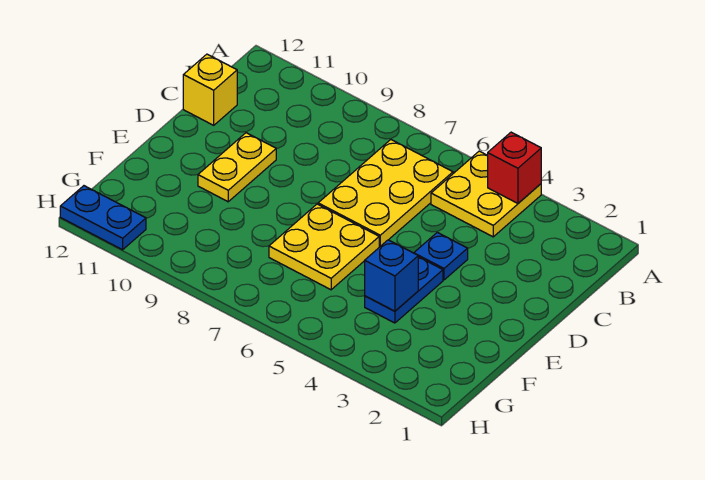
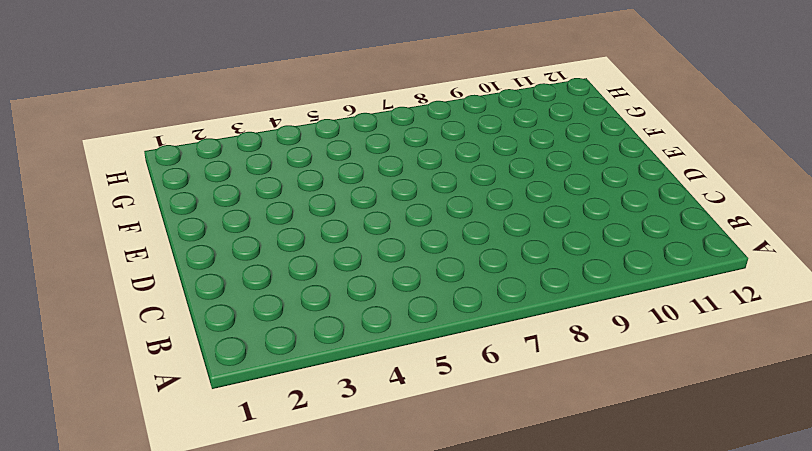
none -> yellow plate A4:B5 level 1
none -> yellow plate B6:D7 level 1

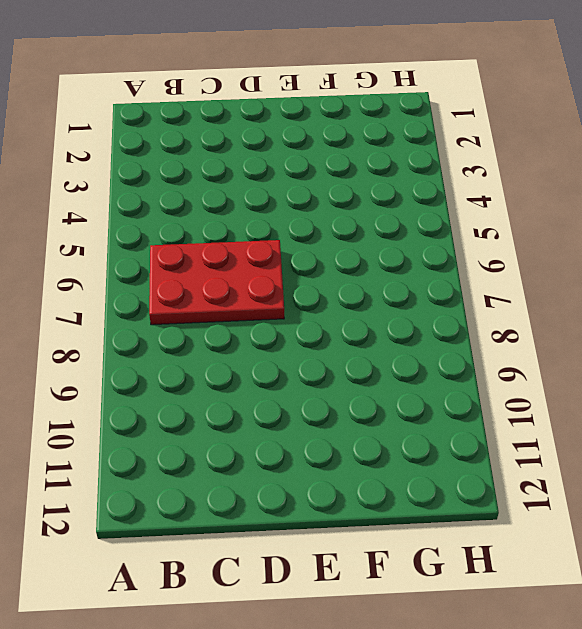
red plate B6:D7 level 1 -> yellow plate B6:D7 level 1
none -> yellow plate A4:B5 level 1
none -> yellow brick C12 level 1

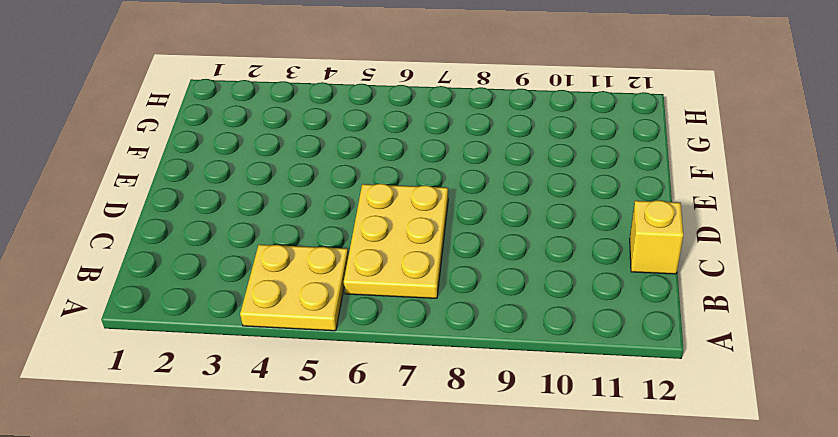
none -> blue plate D4 level 1
none -> yellow plate D10:E10 level 1

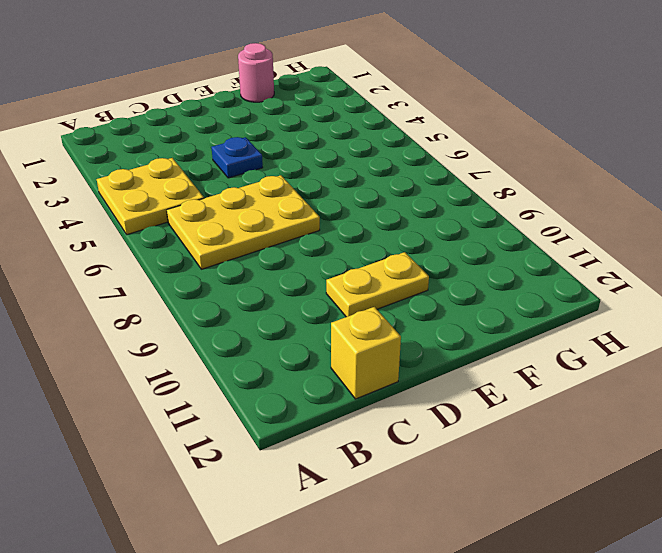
pink round brick F1 level 1 -> none
none -> blue plate E4:F4 level 1
none -> yellow plate E6:F7 level 1

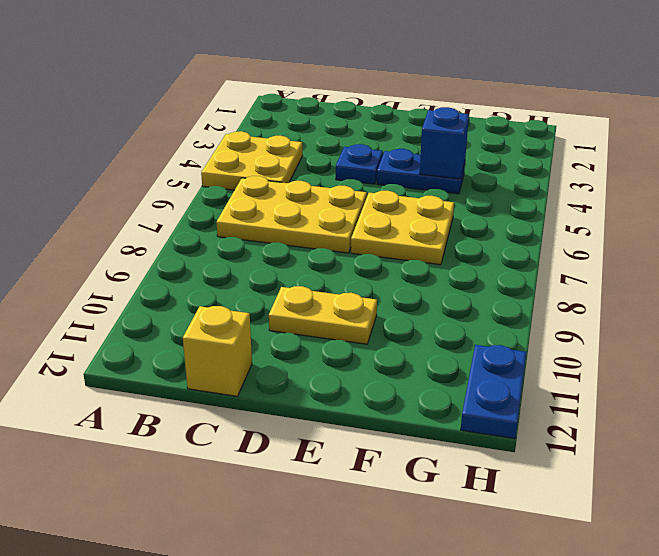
none -> red brick A4 level 2

